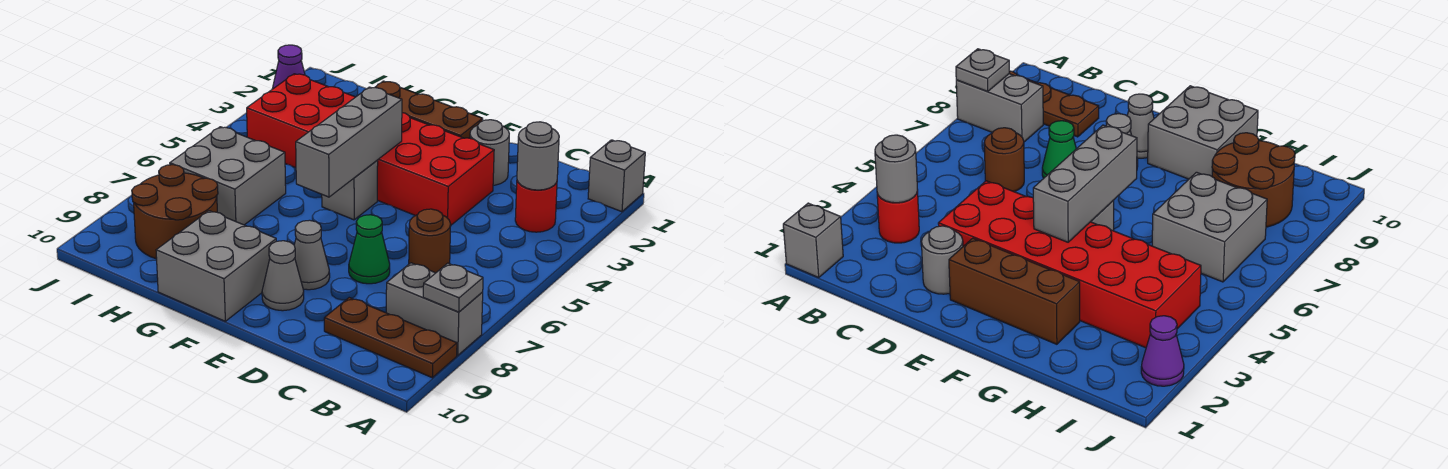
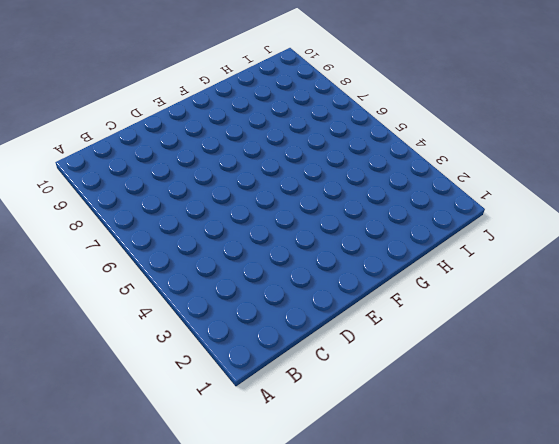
none -> grey brick A1 level 1
none -> grey brick A8:B8 level 1
none -> brown plate A9:C9 level 1

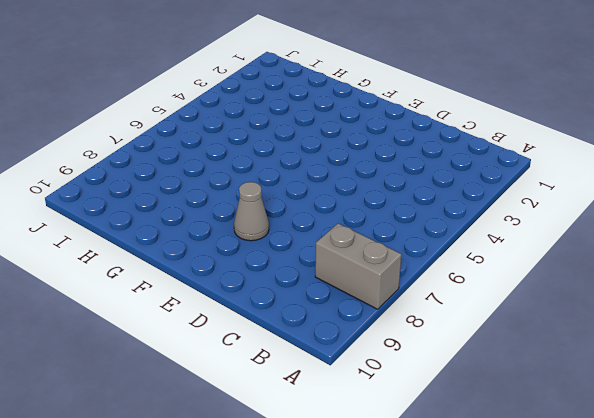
none -> grey brick A1 level 1
none -> brown plate A9:C9 level 1
none -> red round brick B3 level 1

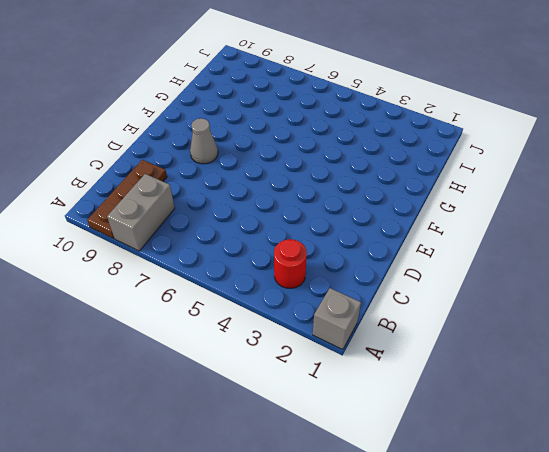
none -> brown round brick C6 level 1
none -> grey round brick D2 level 1
none -> red brick D3:I4 level 1

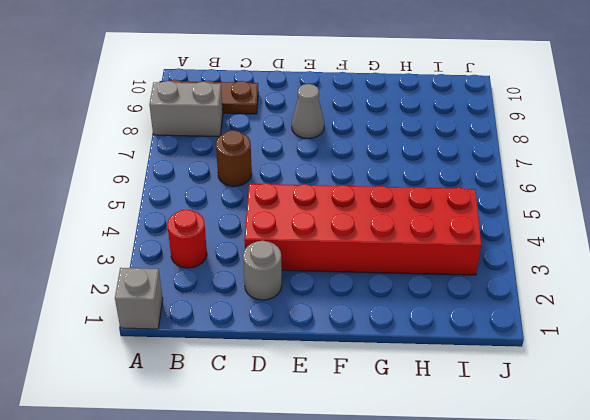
none -> green cone D7 level 1
none -> brown brick E2:G2 level 1
none -> grey cone E9 level 1

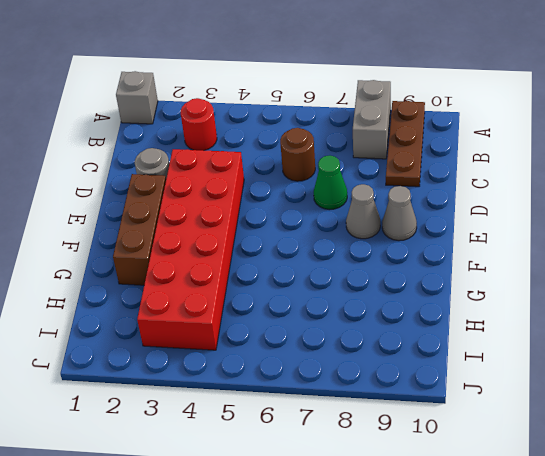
none -> grey brick F5 level 1
none -> grey brick F9:G10 level 1
none -> grey brick H6:I7 level 1

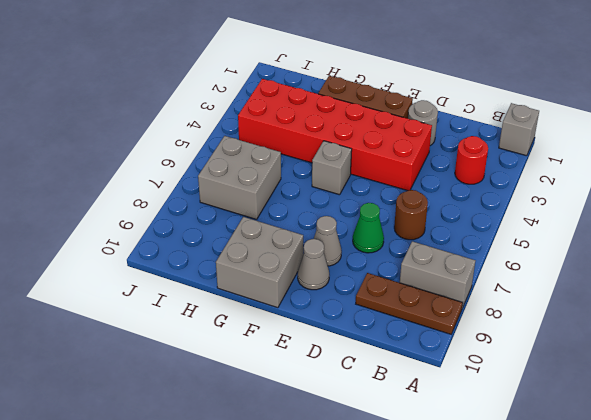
none -> brown round brick H8:I9 level 1
none -> purple cone J2 level 1
none -> grey plate A8 level 2

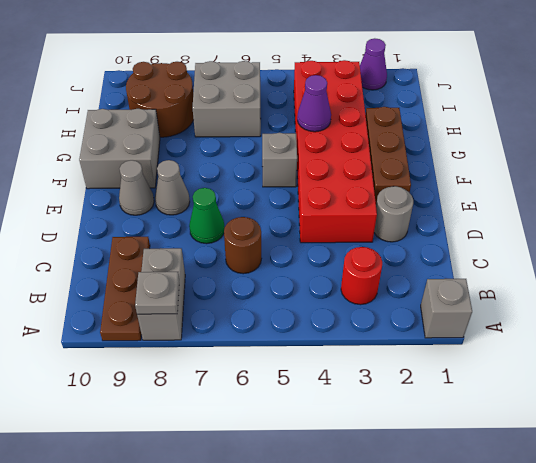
purple cone G4 level 2 -> none
none -> grey round brick B3 level 2
none -> grey brick F4:F6 level 2

